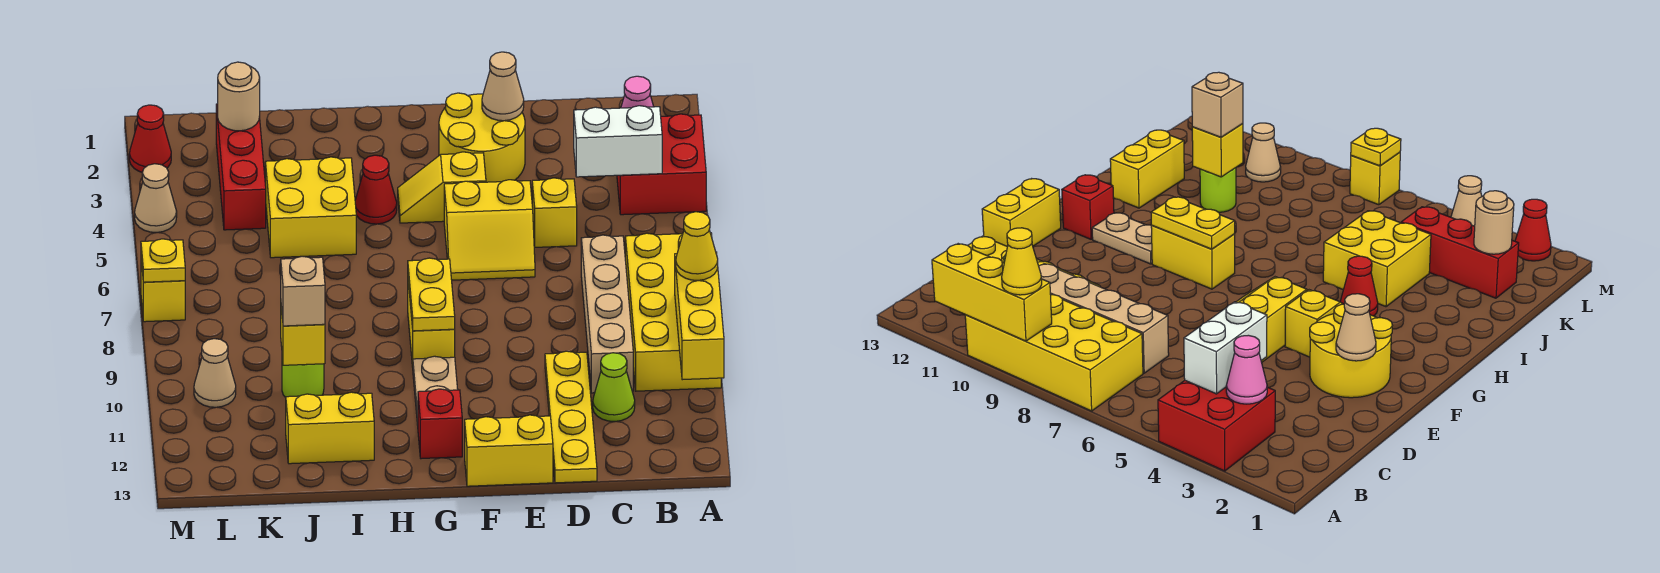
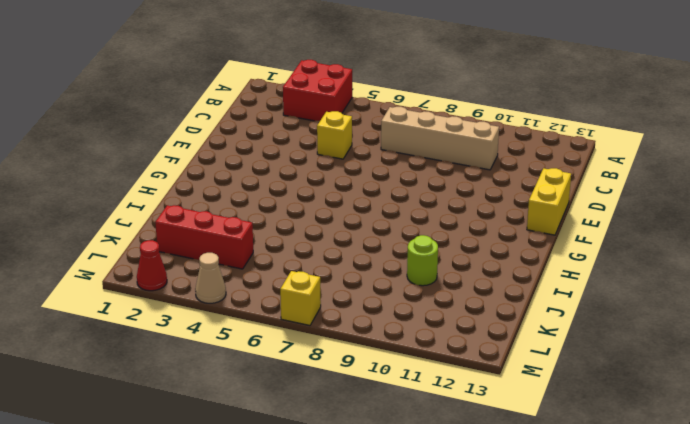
none -> yellow brick A7:B10 level 1
none -> lime cone C11 level 1
none -> yellow plate D10:D13 level 1
none -> yellow round brick E2:F3 level 1

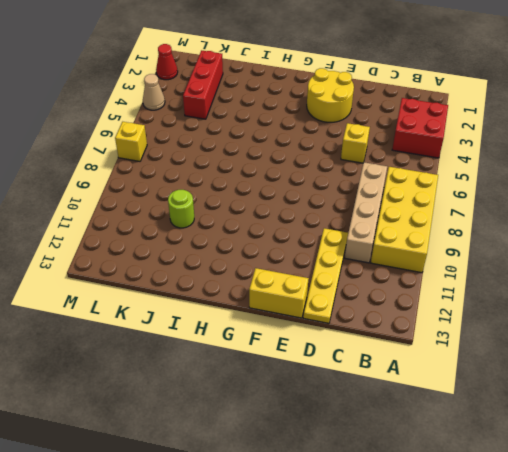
none -> lime cone C11 level 1
none -> yellow slope E5:F6 level 1 top 5
none -> yellow slope F4:G4 level 1 top F
none -> yellow brick G8:G9 level 1

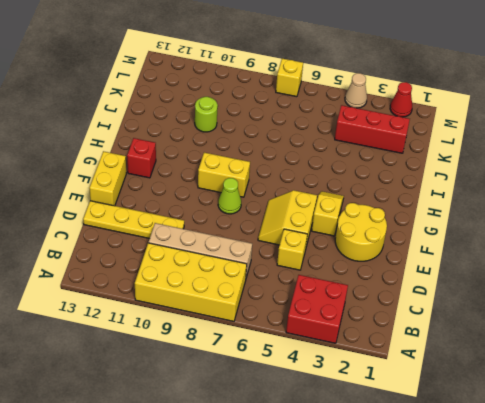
lime cone F8 level 1 -> lime cone C11 level 1
none -> tan plate G10:G11 level 1
none -> red cone H4 level 1
none -> yellow brick I4:J5 level 1
none -> yellow brick I12:J12 level 1

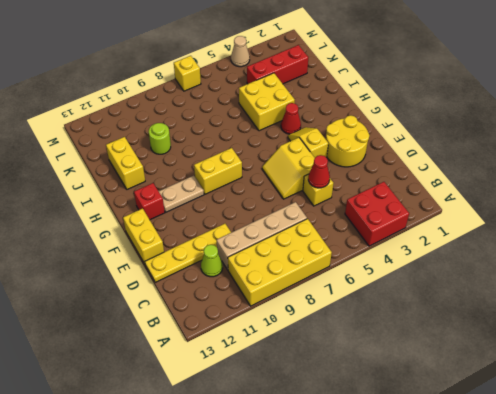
red cone D5 level 2 -> red cone M2 level 1
none -> tan cone L10 level 1
none -> yellow brick A9:A11 level 2
none -> pink cone B3 level 2
none -> white brick B4:C4 level 2

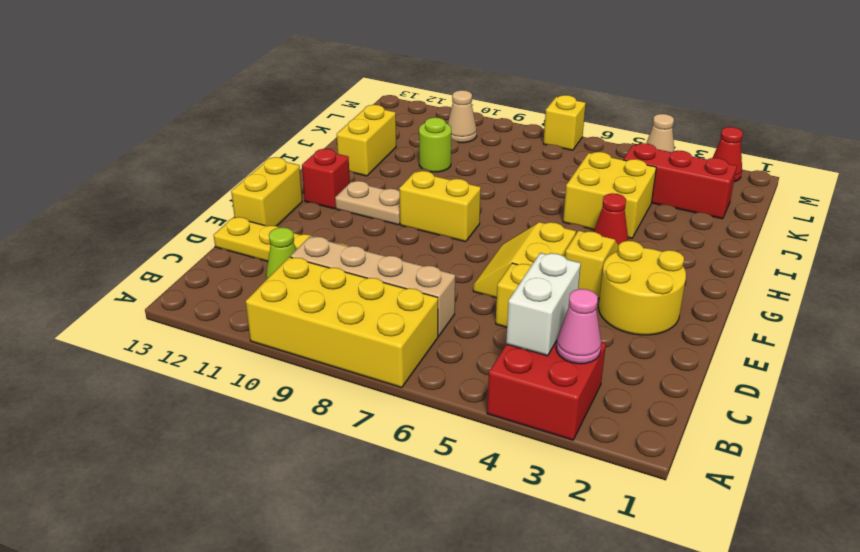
none -> yellow brick A9:A11 level 2
none -> tan cone E2 level 2
none -> yellow plate G8:G9 level 2
none -> yellow brick J10 level 2

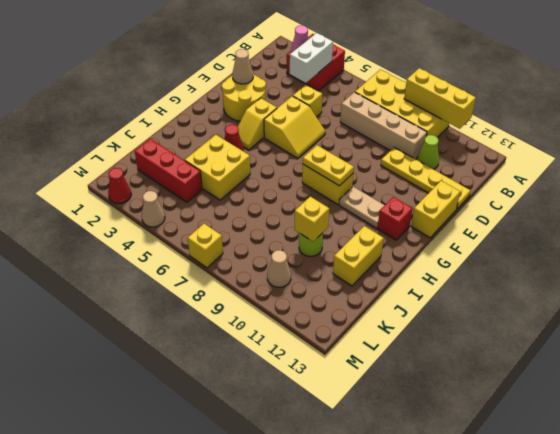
none -> tan round brick K2 level 2
none -> yellow plate M7 level 2
none -> yellow cone A9 level 3
none -> tan brick J10 level 3

